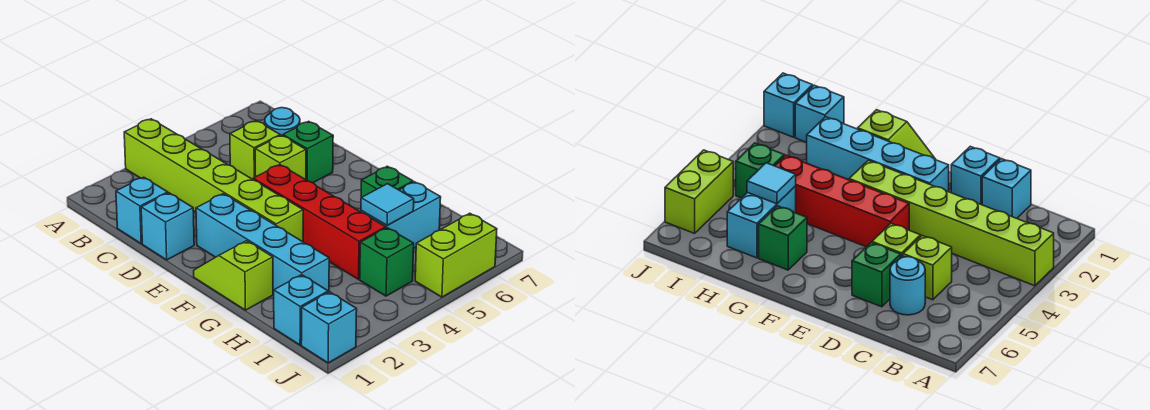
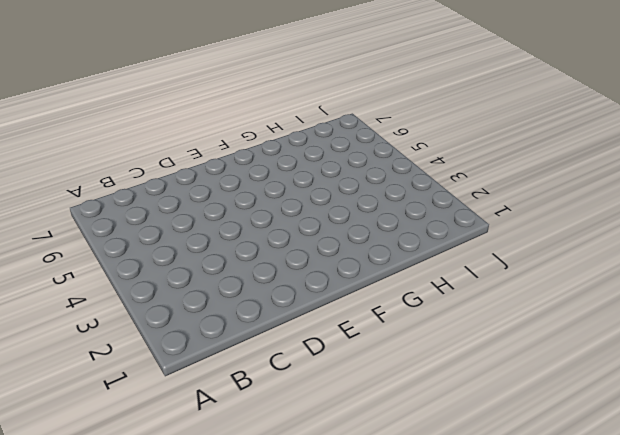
none -> lime brick A3:F3 level 1
none -> cyan brick C1 level 1
none -> lime brick C5 level 1

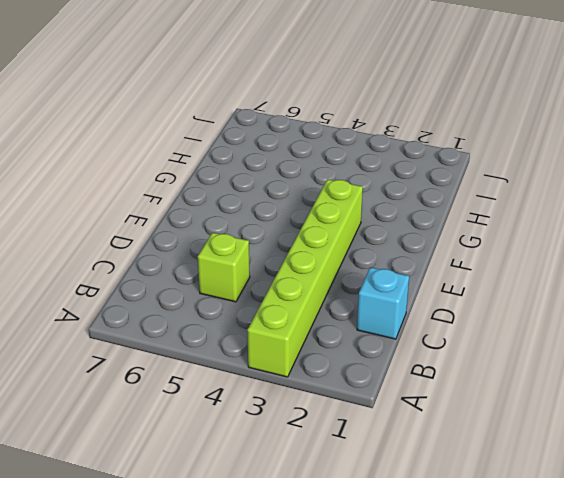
none -> cyan round brick C6 level 1
none -> cyan brick D1 level 1
none -> lime brick D5 level 1

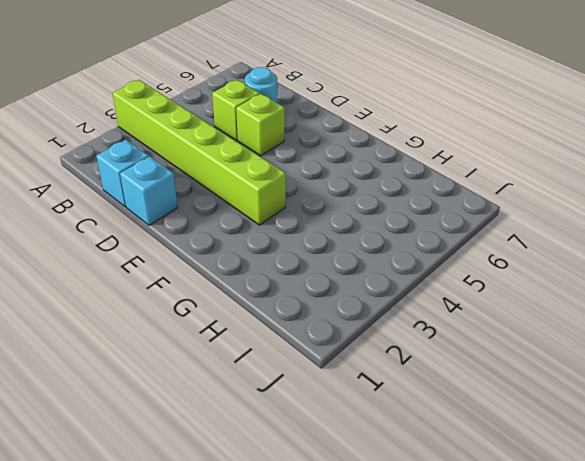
none -> green brick D6 level 1
none -> cyan brick E2:H2 level 1
none -> red brick E4:H4 level 1

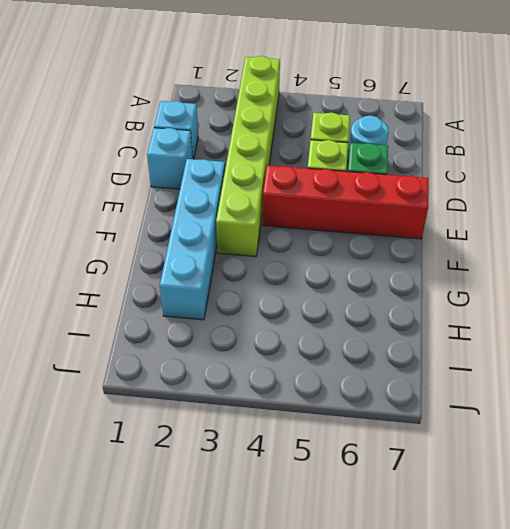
red brick E4:E7 level 1 -> red brick E4:H4 level 1
none -> lime slope F1:G1 level 1 top G
none -> green brick G6 level 1
none -> cyan brick H5:H6 level 1

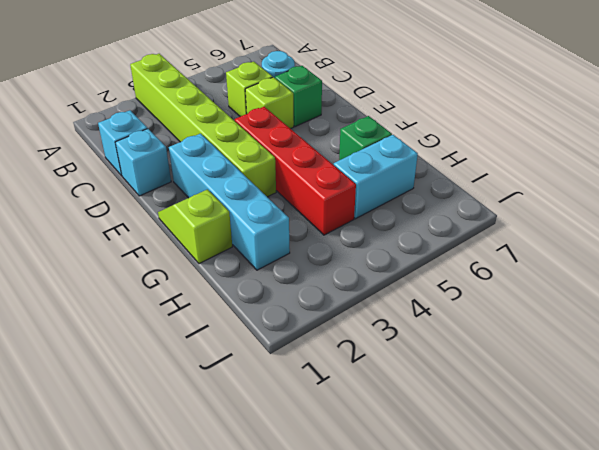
none -> cyan brick I1 level 1
none -> green brick I4 level 1
none -> cyan brick J1 level 1

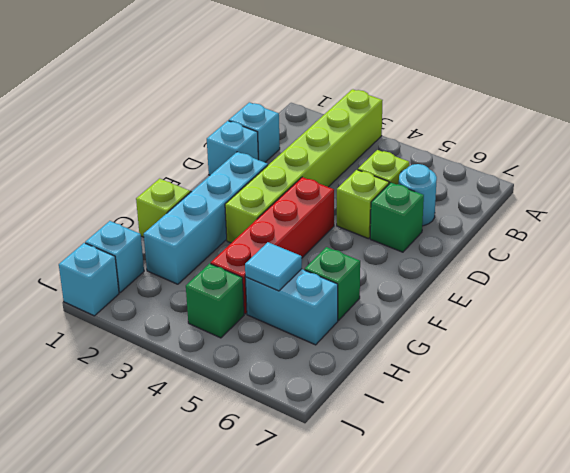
none -> lime brick J5:J6 level 1

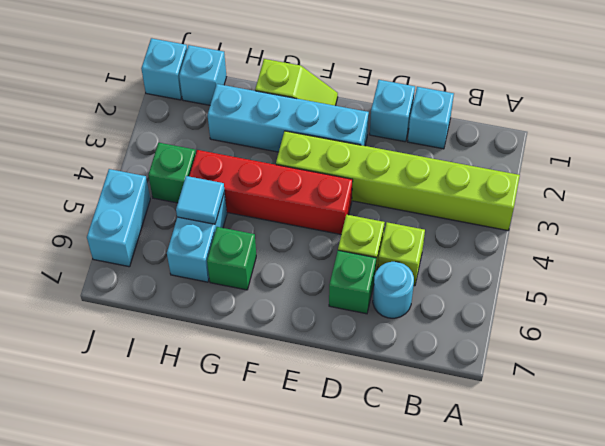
cyan brick J5:J6 level 1 -> lime brick J5:J6 level 1

